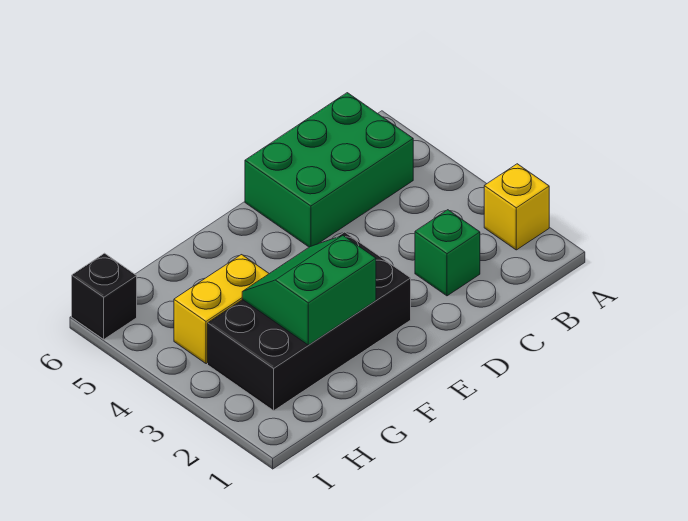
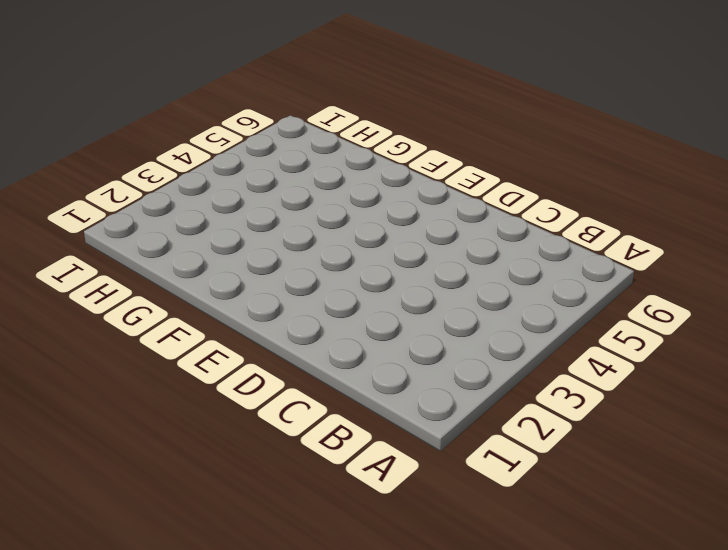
none -> yellow brick A2 level 1
none -> green brick B5:D6 level 1

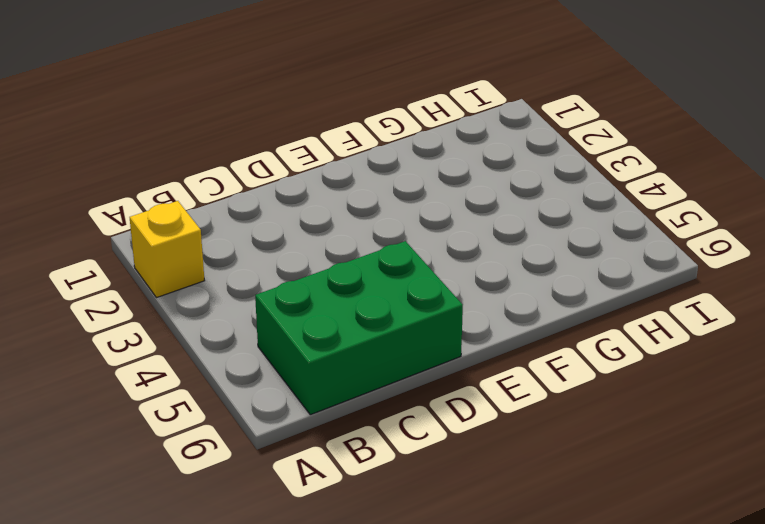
none -> green brick C2 level 1
none -> black brick E2:H3 level 1

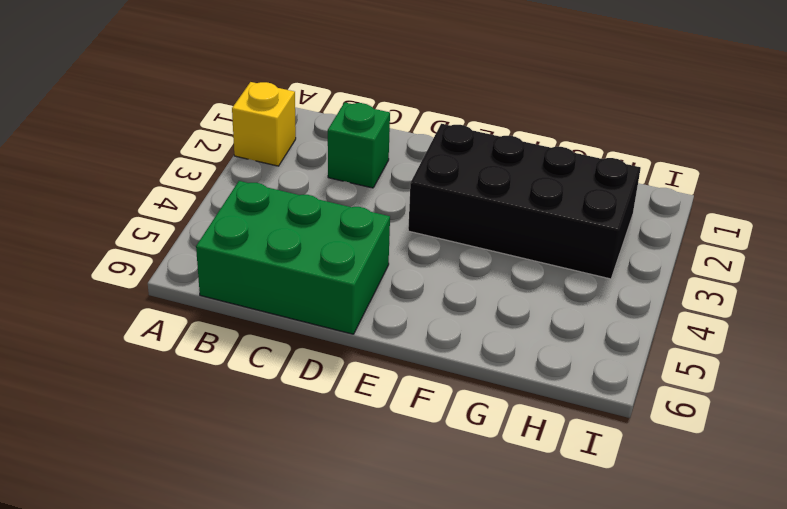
none -> yellow brick G4:H4 level 1
none -> black brick I6 level 1

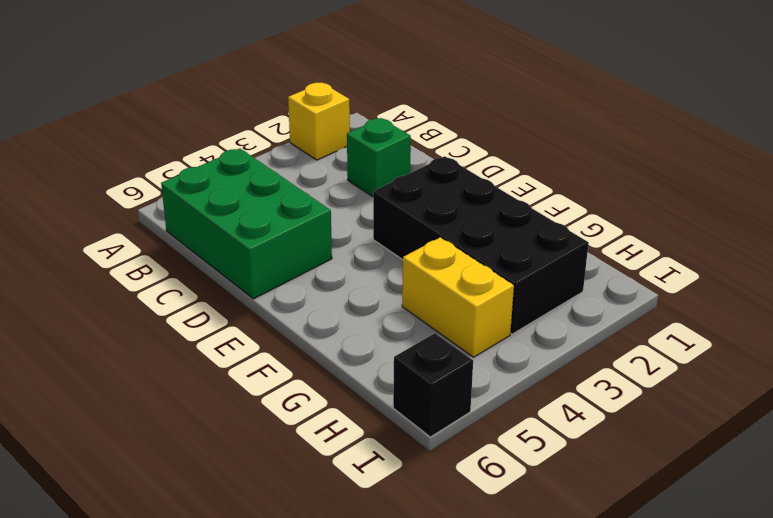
none -> green slope F2:G3 level 2 top 2

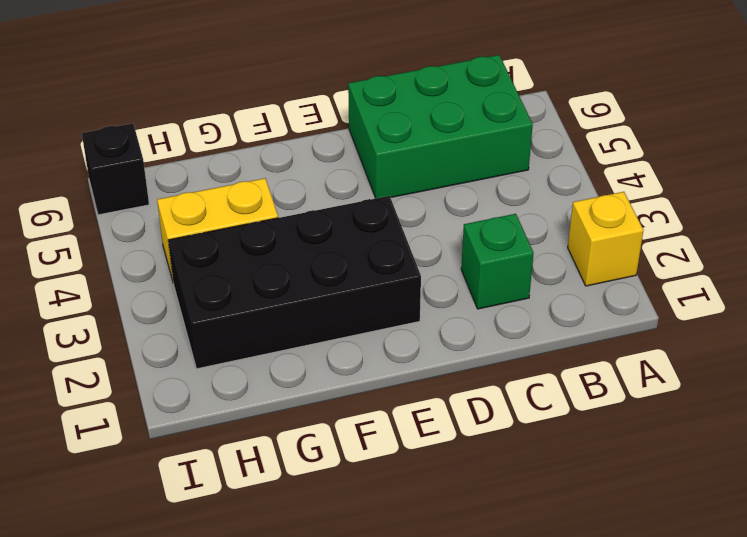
none -> green slope F2:G3 level 2 top 2

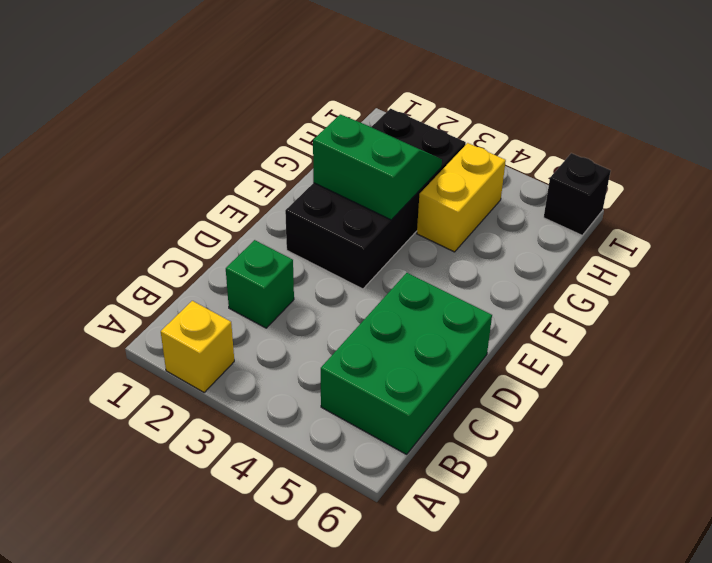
green slope F2:G3 level 2 top F -> green slope F2:G3 level 2 top 2

